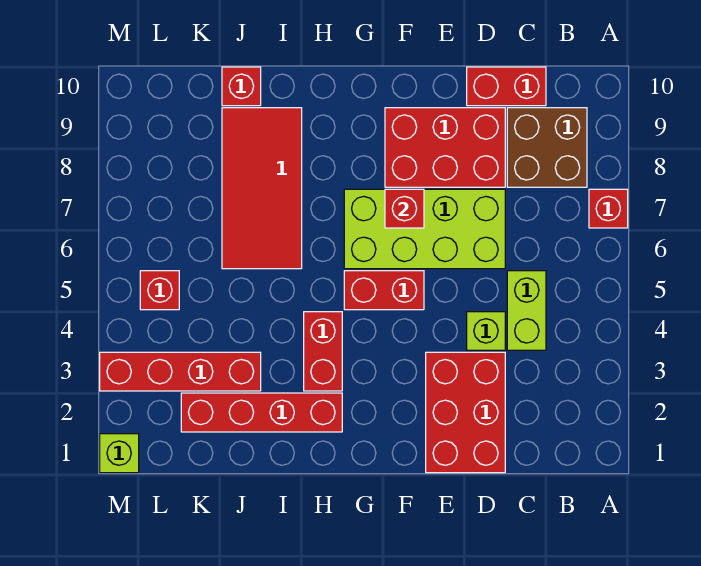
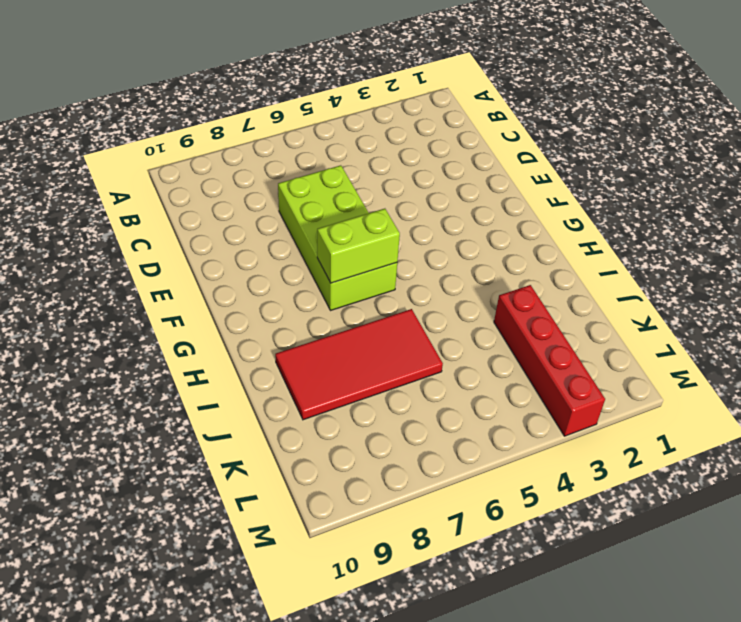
lime brick G6:G7 level 2 -> lime brick C4:C5 level 1
none -> red brick A7 level 1
none -> brown brick B8:C9 level 1
none -> red brick C10:D10 level 1

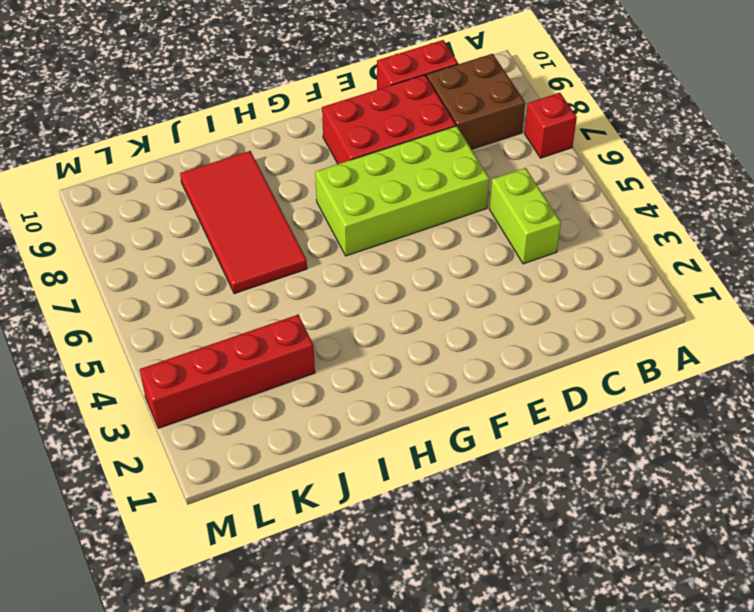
none -> red brick D1:E3 level 1
none -> lime brick D4 level 1
none -> red brick F5:G5 level 1

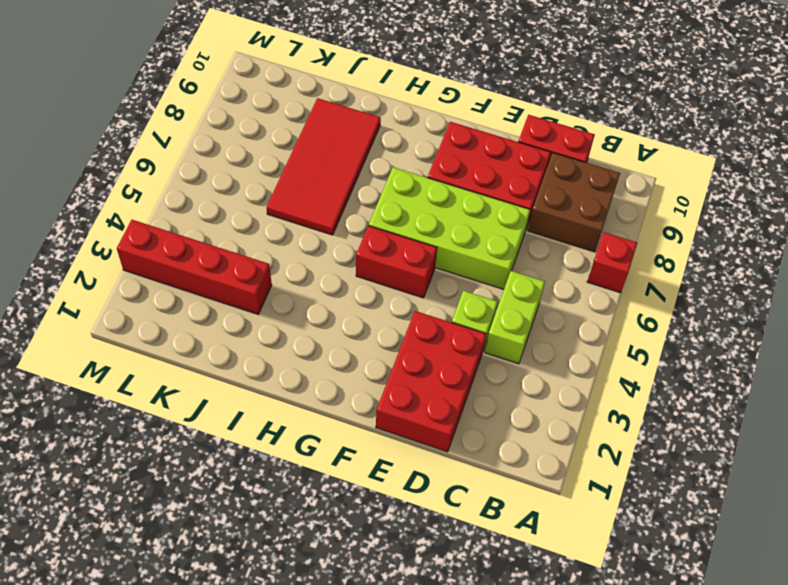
none -> red brick H2:K2 level 1
none -> red brick H3:H4 level 1
none -> red brick J10 level 1

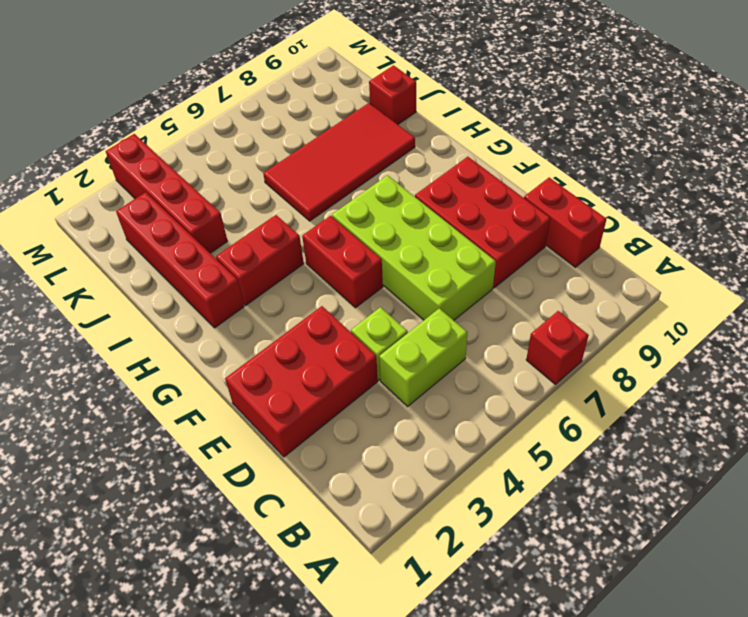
none -> brown brick B8:C9 level 1
none -> red brick L5 level 1
none -> lime brick M1 level 1

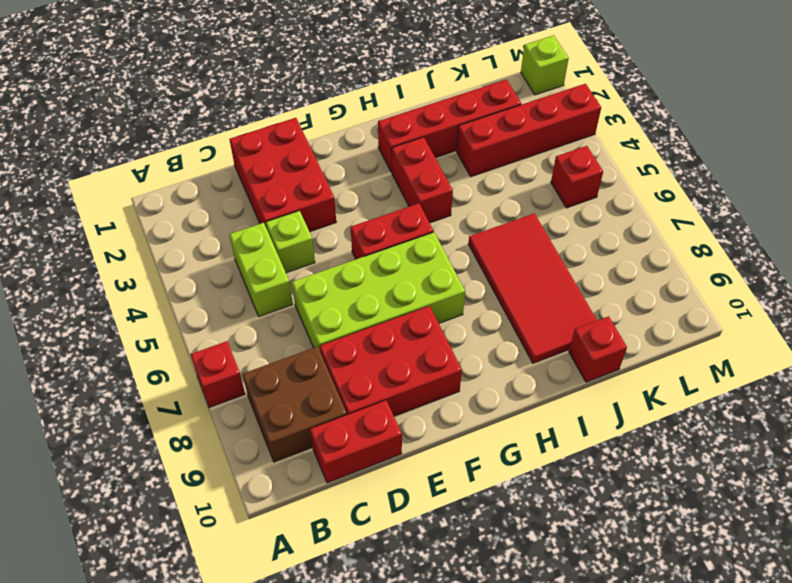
none -> red brick F7 level 2

